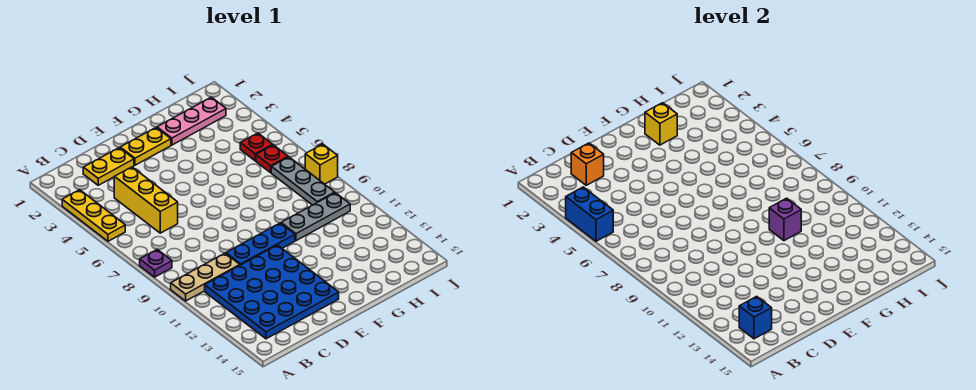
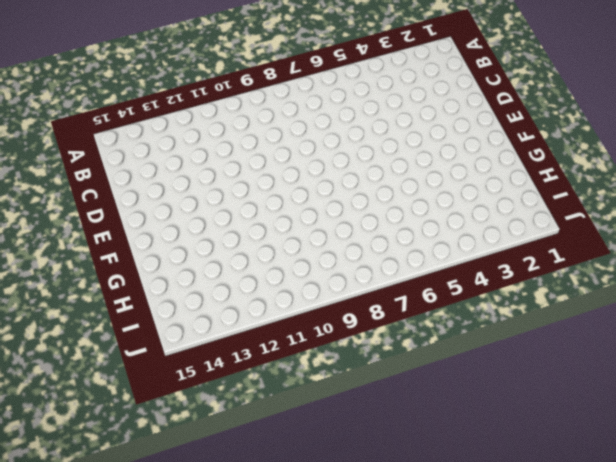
none -> yellow plate A3:A5 level 1
none -> purple plate A8 level 1
none -> tan plate A10:C10 level 1

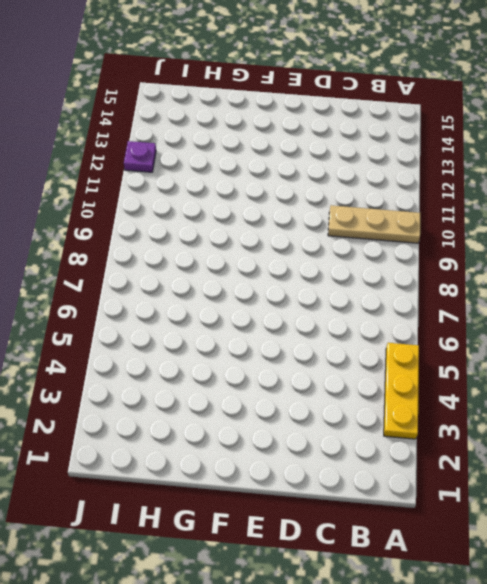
purple plate J12 level 1 -> purple plate A8 level 1
none -> blue plate B11:E14 level 1
none -> yellow plate C2:D2 level 1
none -> yellow brick C4:C6 level 1

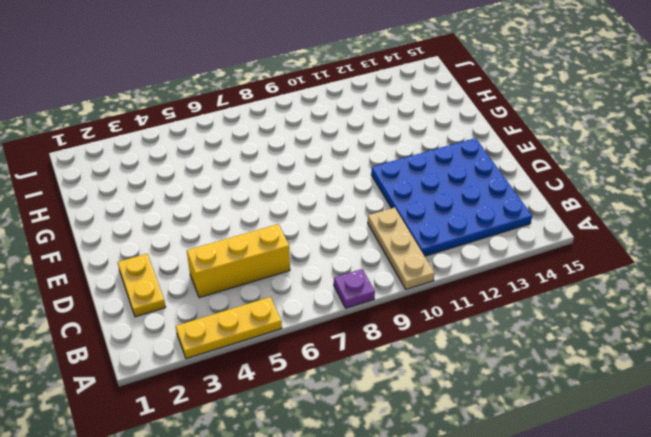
none -> blue plate D10:F10 level 1
none -> yellow plate E2:F2 level 1
none -> pink plate G2:I2 level 1

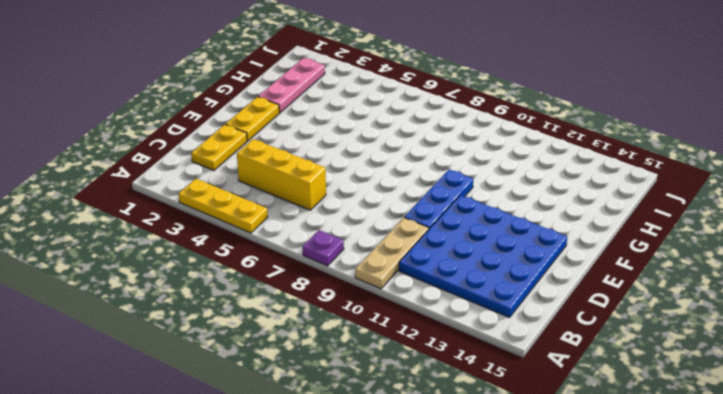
none -> grey plate G10:I10 level 1
none -> red plate I5 level 1
none -> red plate I6 level 1

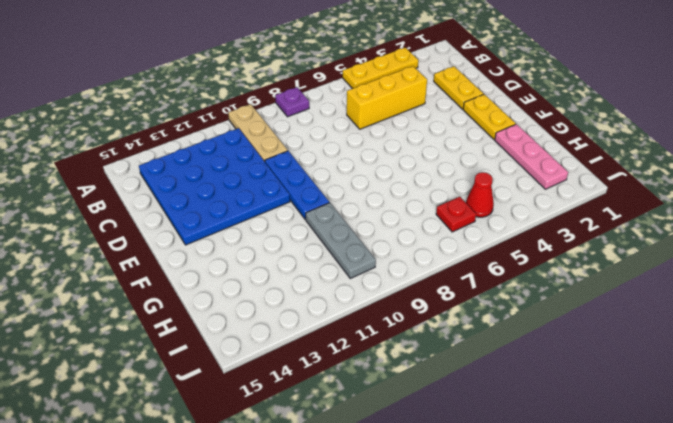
red cone I5 level 1 -> red plate I5 level 1
none -> grey plate I7:I9 level 1
none -> yellow brick J8 level 1
none -> blue brick A4:A5 level 2

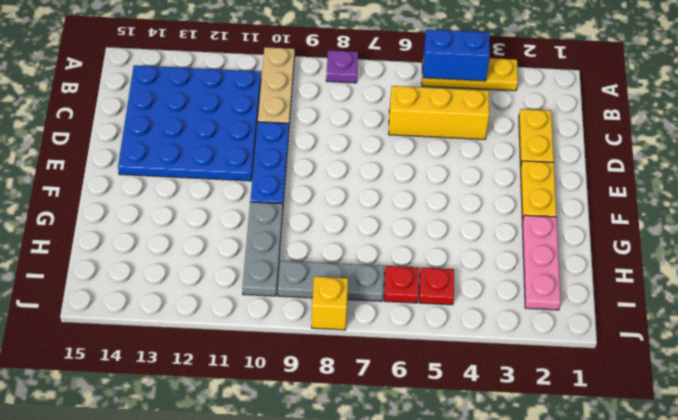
none -> blue brick B14 level 2
none -> orange brick C2 level 2
none -> yellow brick G2 level 2

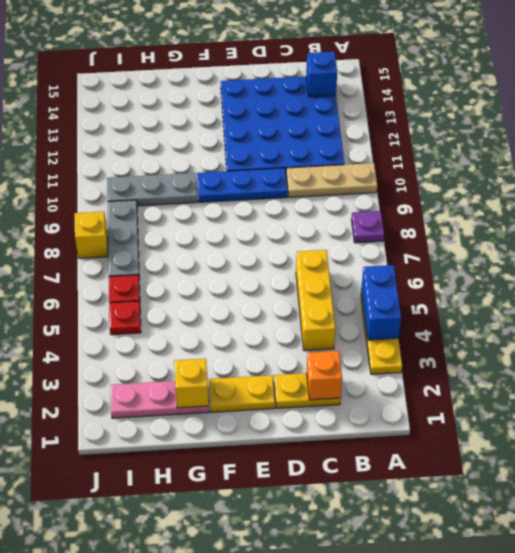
none -> purple brick G10 level 2

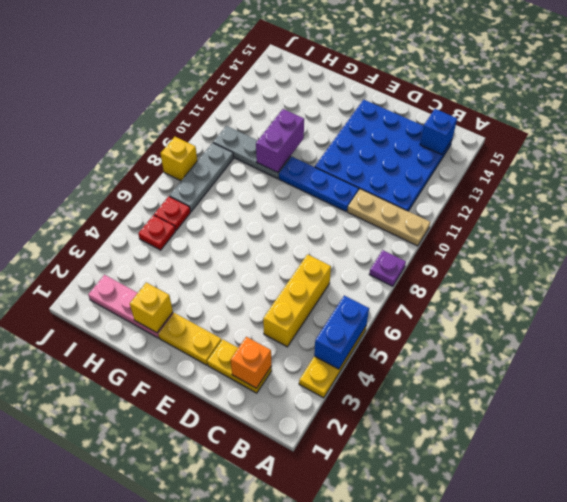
purple brick G10:G11 level 2 -> purple brick G10 level 2

